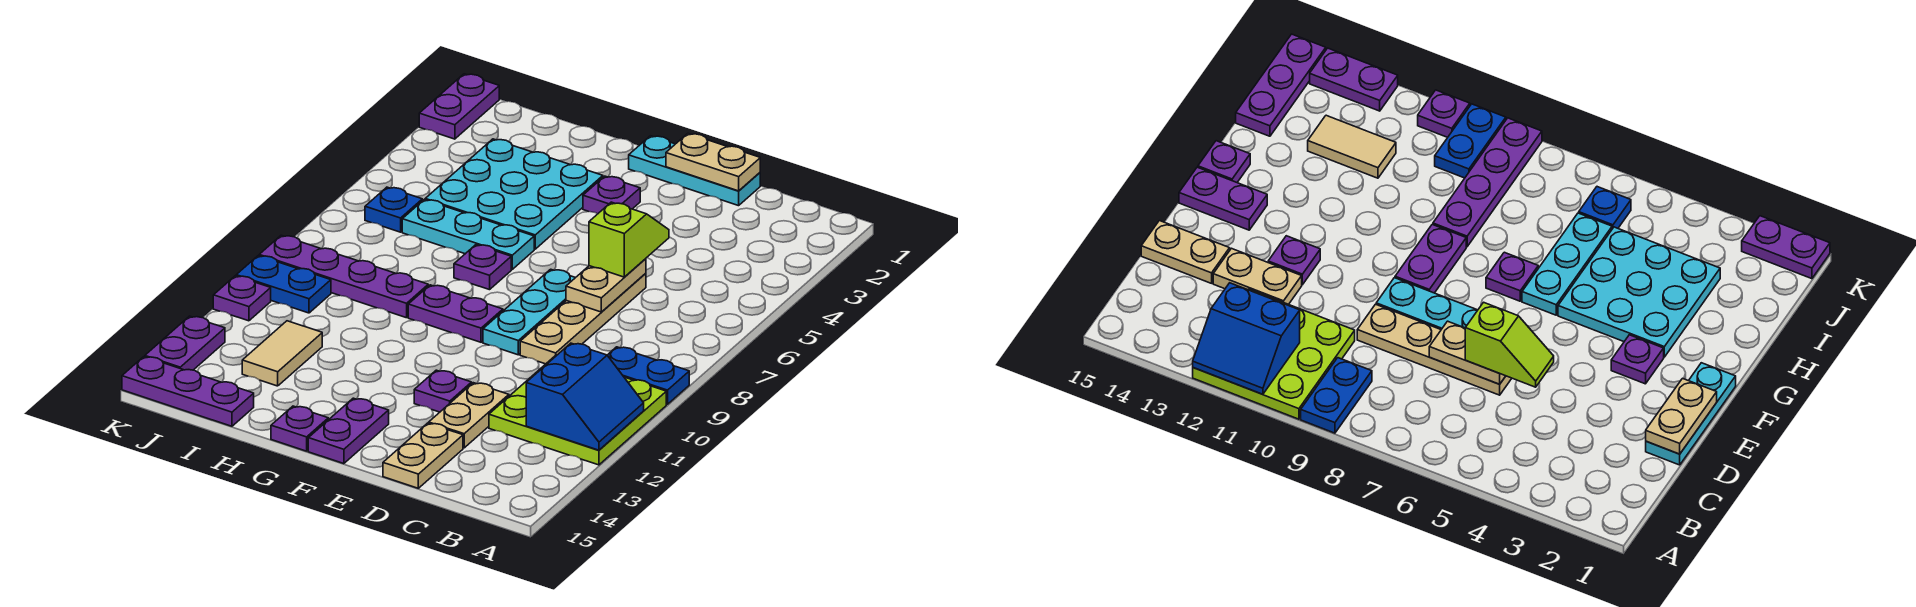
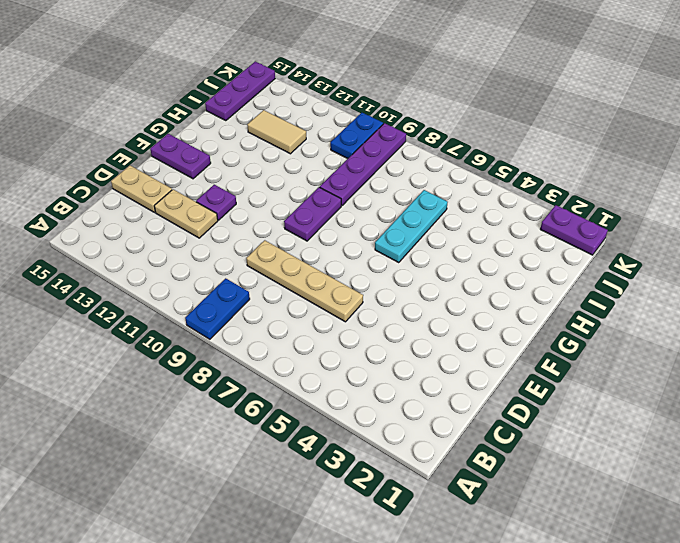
none -> lime plate A10:C12 level 1
none -> cyan plate D1:F1 level 1
none -> cyan plate E7:E9 level 1

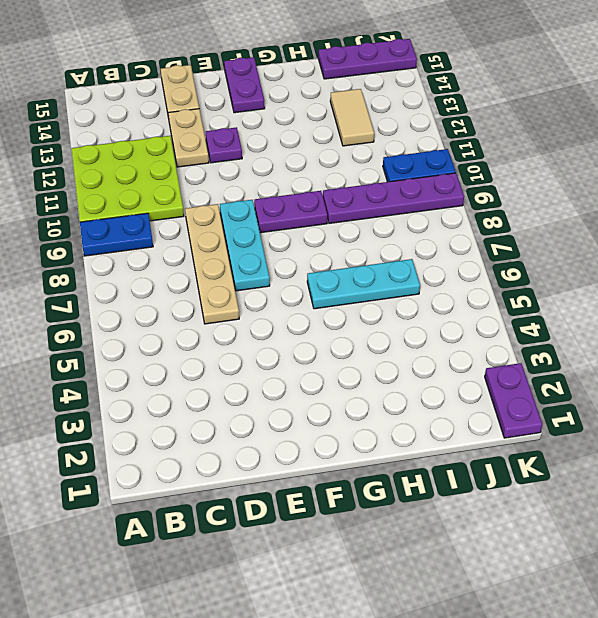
none -> cyan plate D1:F1 level 1
none -> purple plate F3 level 1
none -> cyan plate G3:I5 level 1

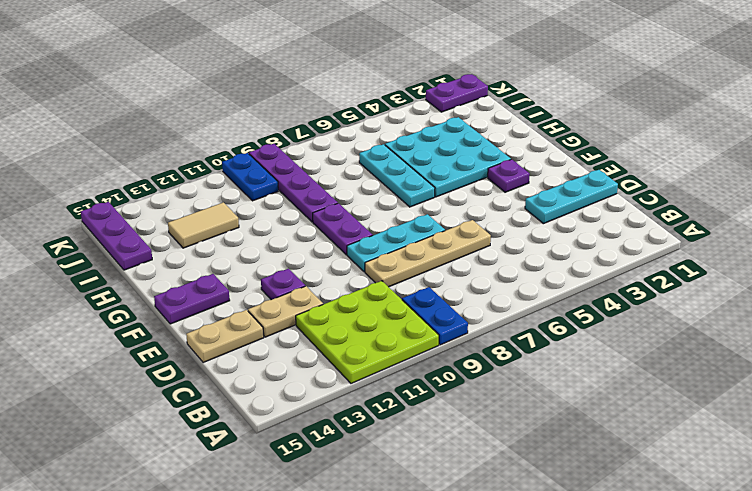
cyan plate D1:D3 level 1 -> cyan plate D1:F1 level 1
none -> purple plate G7 level 1
none -> purple plate G15 level 1
none -> blue plate J6 level 1

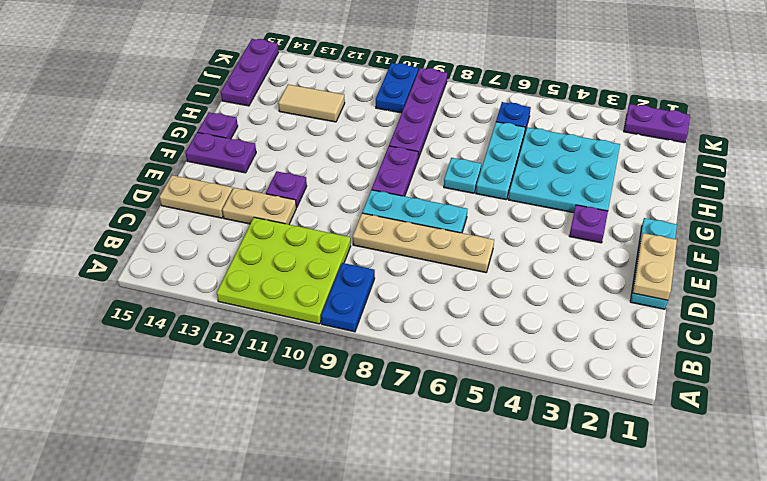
cyan plate G7 level 1 -> purple plate G7 level 1
none -> purple plate K11 level 1
none -> purple plate K13:K14 level 1
none -> blue slope A11:B12 level 2 top B

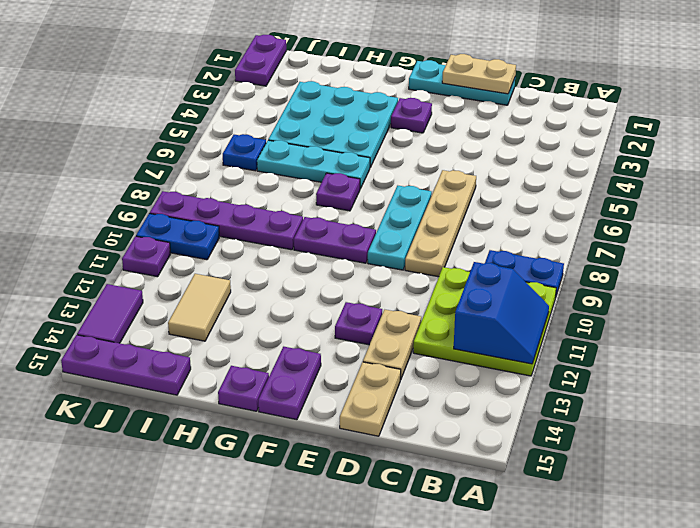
purple tile K13:K14 level 1 -> purple plate K13:K14 level 1
none -> tan plate D6:D7 level 2
none -> lime slope D5:D6 level 3 top 6

